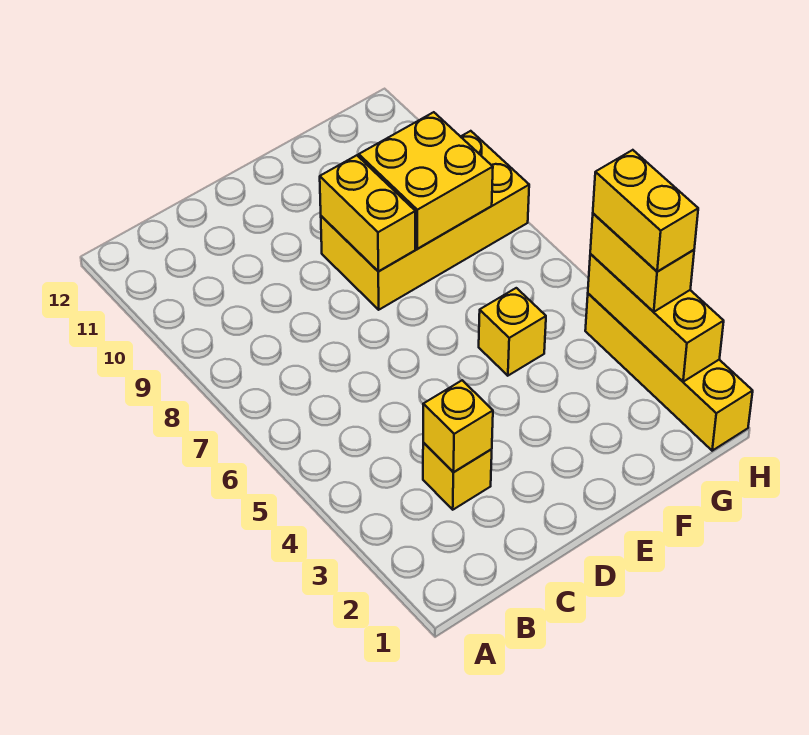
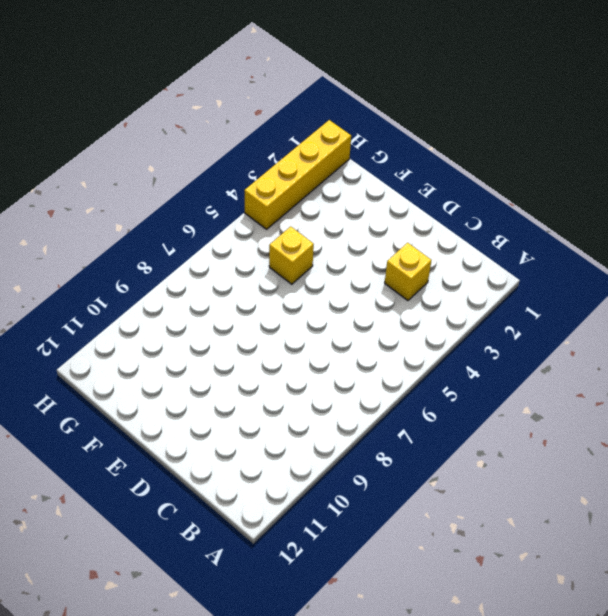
none -> yellow brick E8:H9 level 1
none -> yellow brick C3 level 2

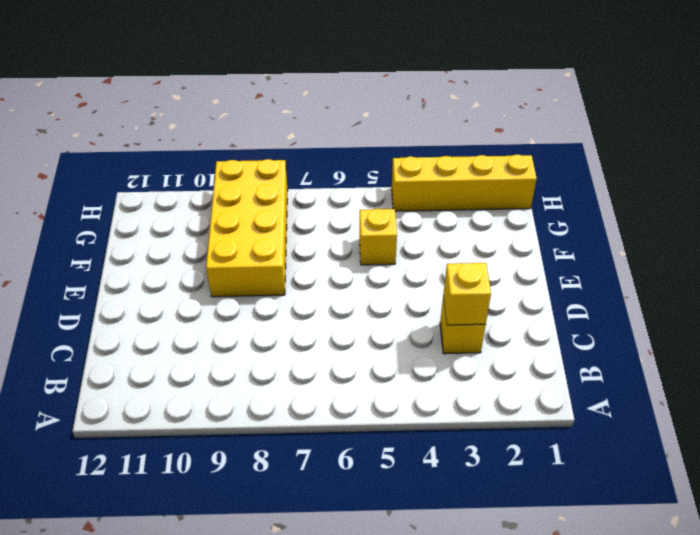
none -> yellow brick E8:E9 level 2
none -> yellow brick F8:G9 level 2

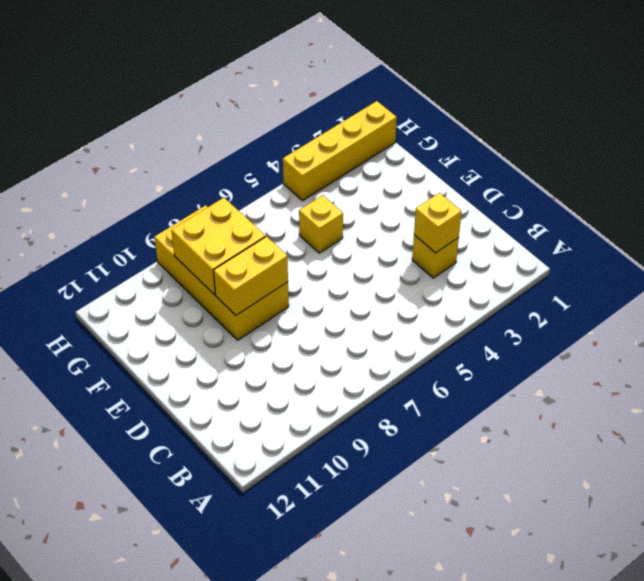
none -> yellow brick H2:H4 level 2
none -> yellow brick H3:H4 level 3

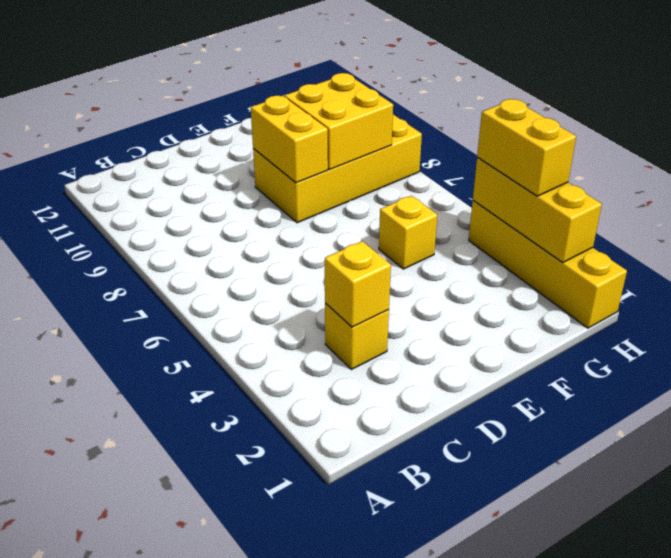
none -> yellow brick H3:H4 level 4

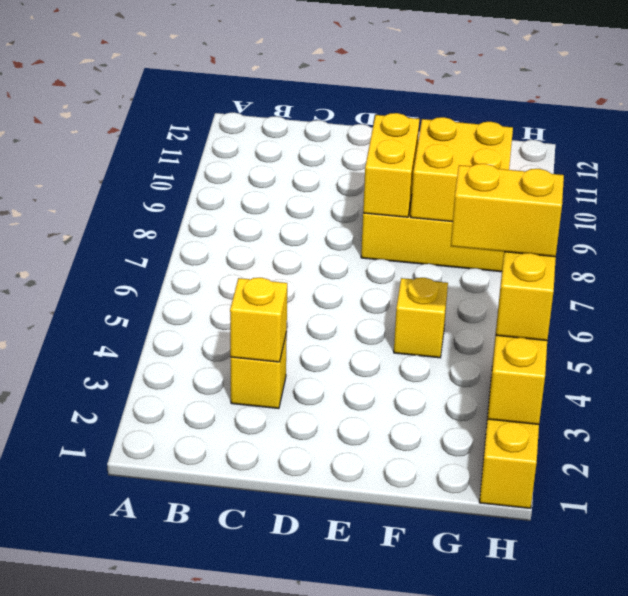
yellow brick G4:H4 level 4 -> yellow brick H3:H4 level 4

